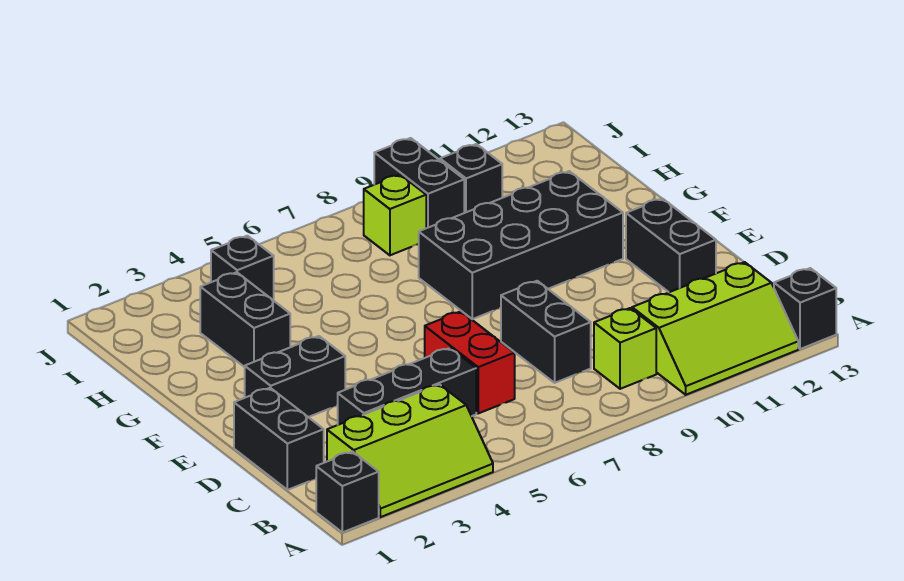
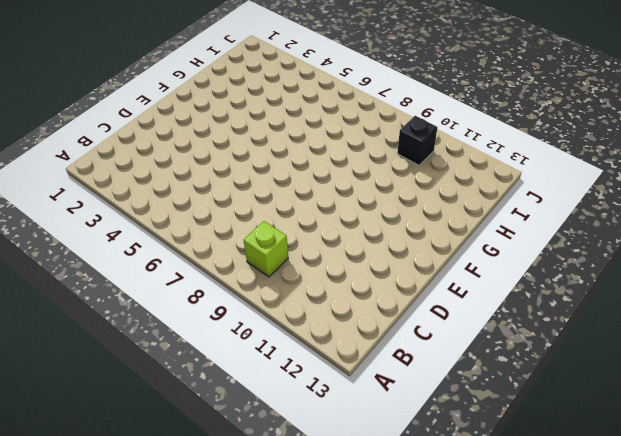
none -> black brick A1 level 1
none -> lime slope A2:B4 level 1 top B
none -> lime slope A10:B12 level 1 top B

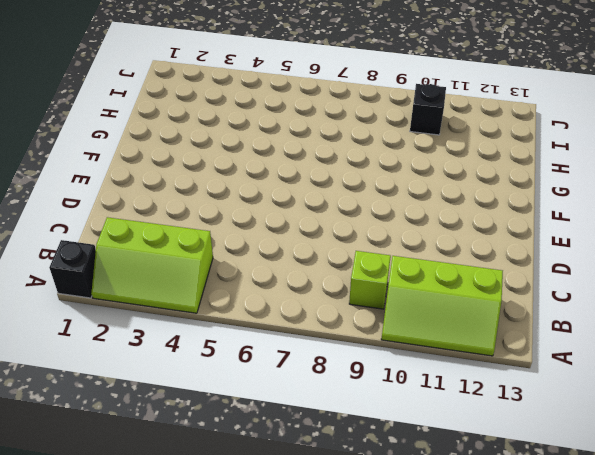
none -> black brick A13 level 1
none -> black brick C1:D1 level 1
none -> black brick C3:C5 level 1

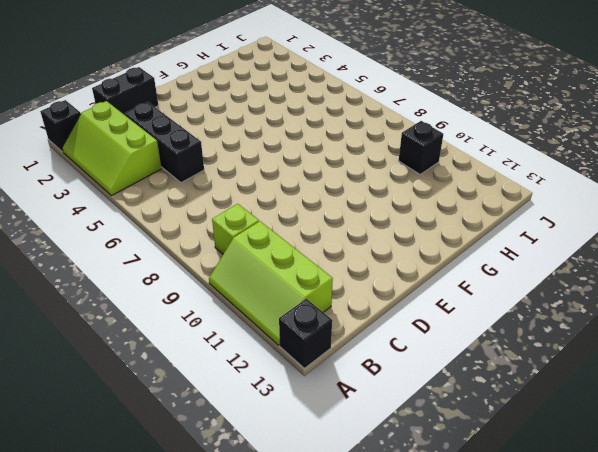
none -> red brick C6:D6 level 1
none -> black brick C8:D8 level 1
none -> black brick D12:E12 level 1

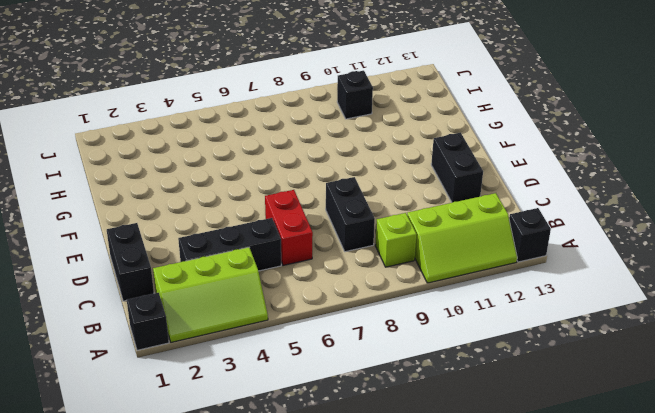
none -> black brick E2:E3 level 1
none -> black brick F8:G11 level 1
none -> black brick G3:H3 level 1

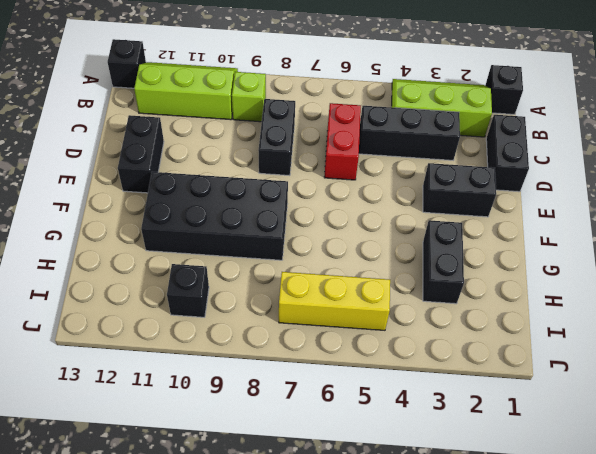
yellow brick I5:I7 level 1 -> none
none -> black brick I4 level 1
none -> lime brick I8 level 1
none -> black brick I9:J9 level 1

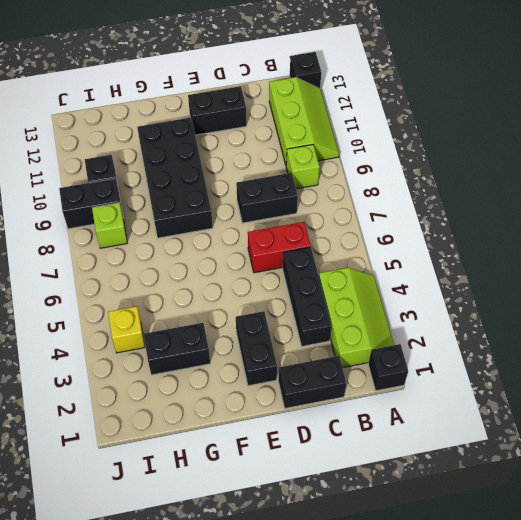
yellow brick I4 level 1 -> black brick I4 level 1

